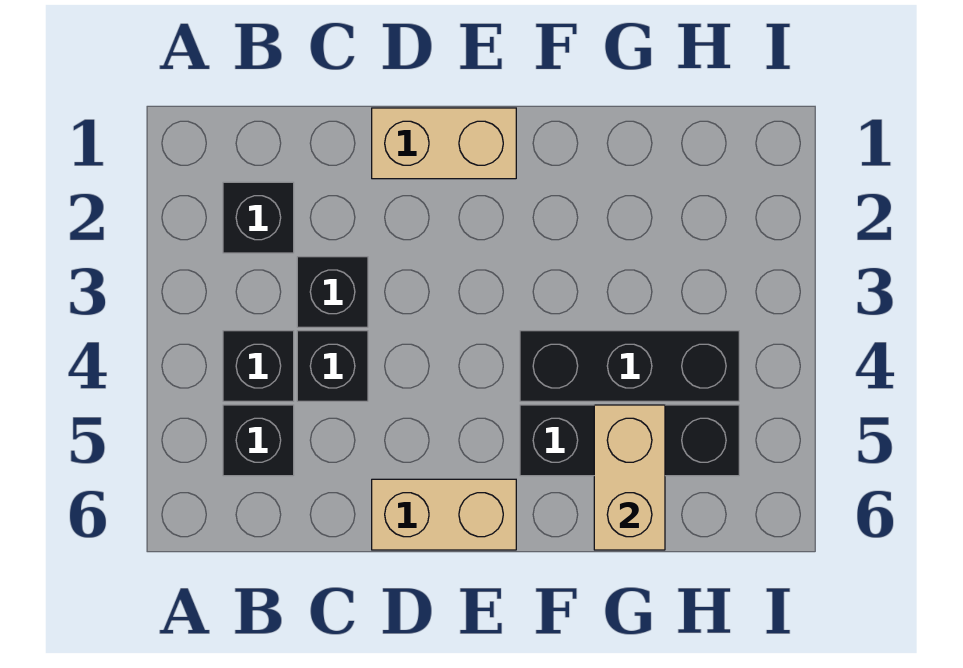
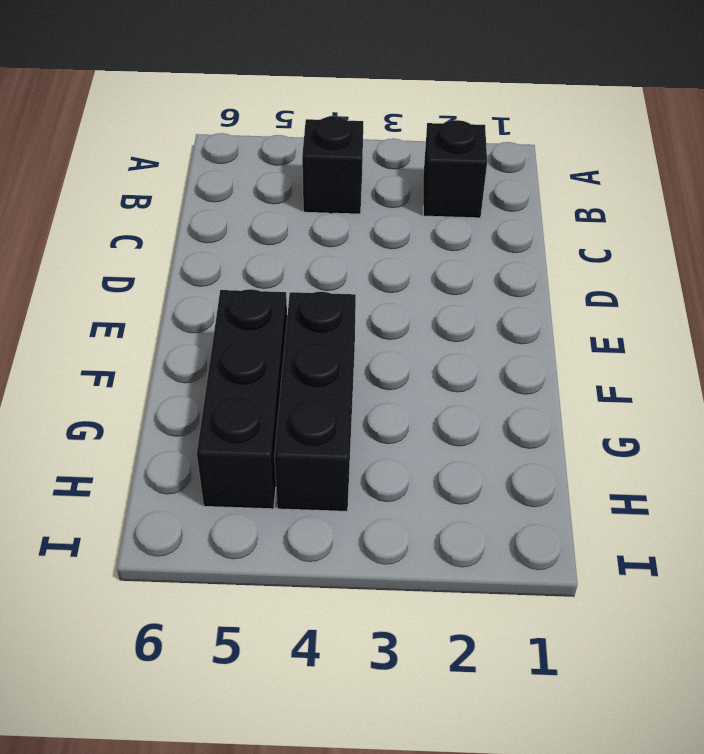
none -> black brick B5 level 1
none -> black brick C3 level 1

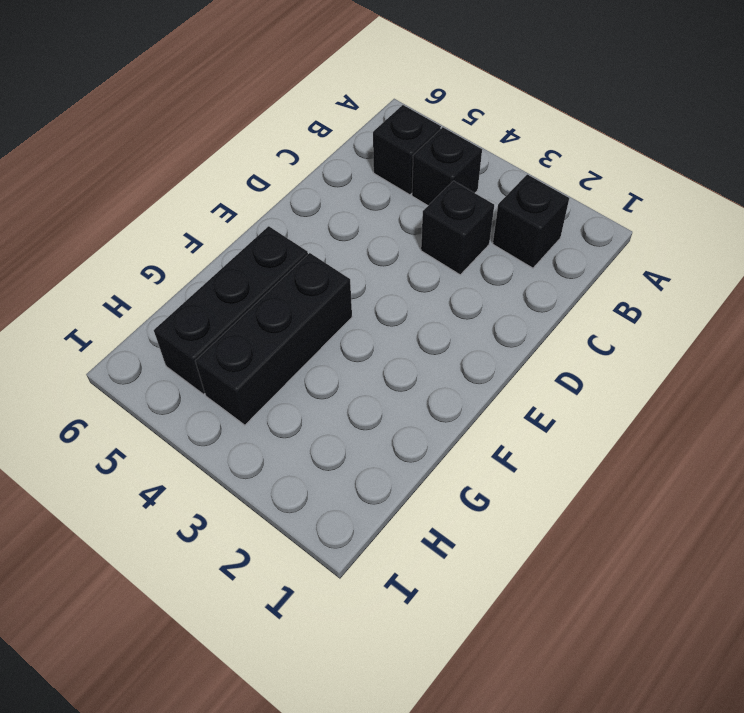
none -> black brick C4 level 1
none -> tan brick D1:E1 level 1

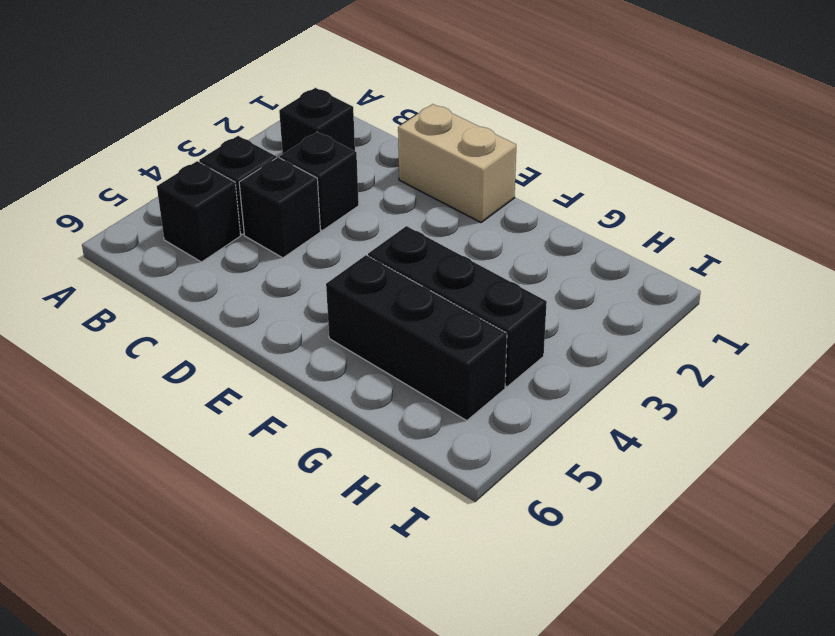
none -> tan brick D6:E6 level 1
none -> tan brick G5:G6 level 2

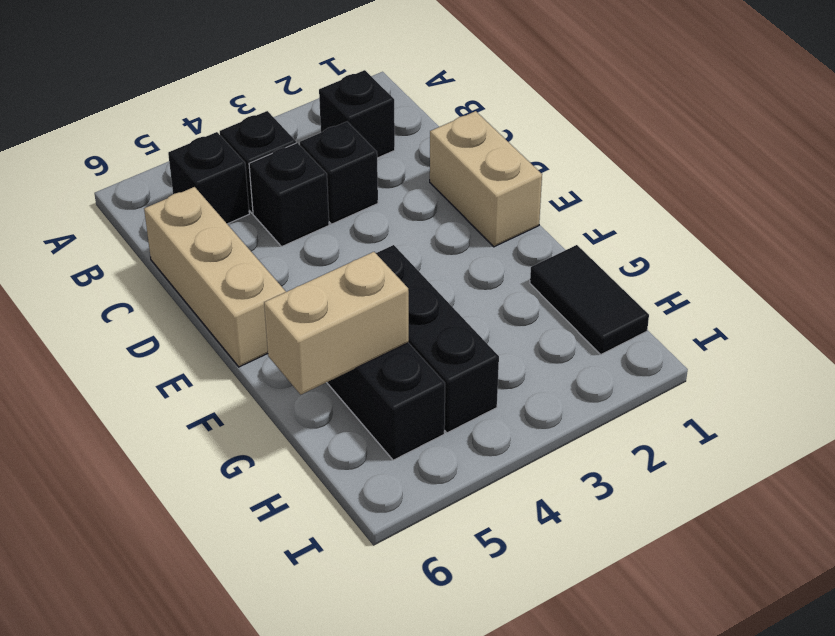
tan brick C6:E6 level 1 -> tan brick D6:E6 level 1
black tile G1:H1 level 1 -> none

